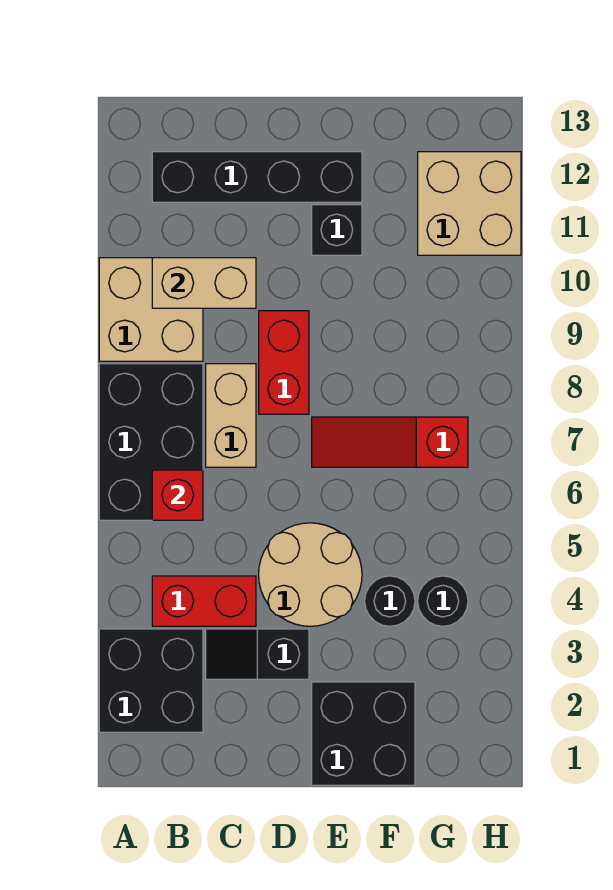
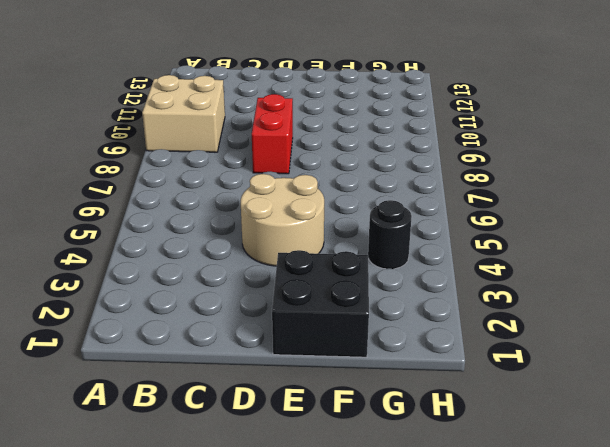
none -> black brick A2:B3 level 1
none -> black brick A6:B8 level 1
none -> red brick B4:C4 level 1

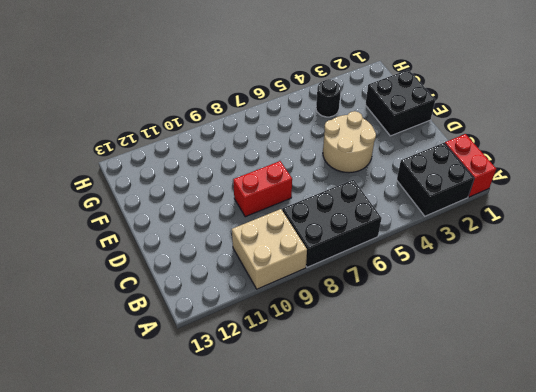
red brick A1:B1 level 1 -> red brick B4:C4 level 1
none -> black brick B12:E12 level 1
none -> black slope C3:D3 level 1 top D
none -> tan brick C7:C8 level 1

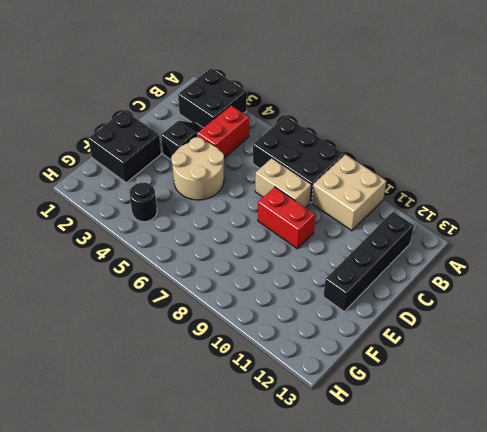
none -> red slope E7:G7 level 1 top G
none -> black brick E11 level 1
none -> black round brick F4 level 1

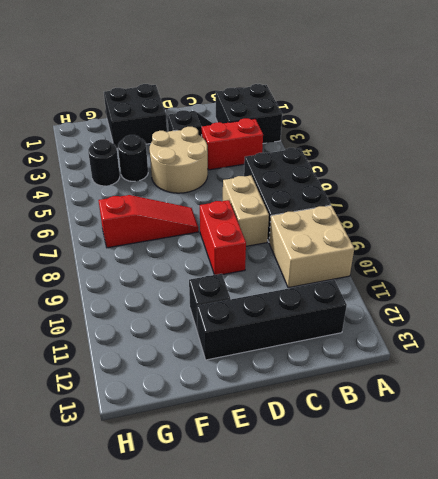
none -> tan brick G11:H12 level 1
none -> red brick B6 level 2
none -> tan brick B10:C10 level 2

